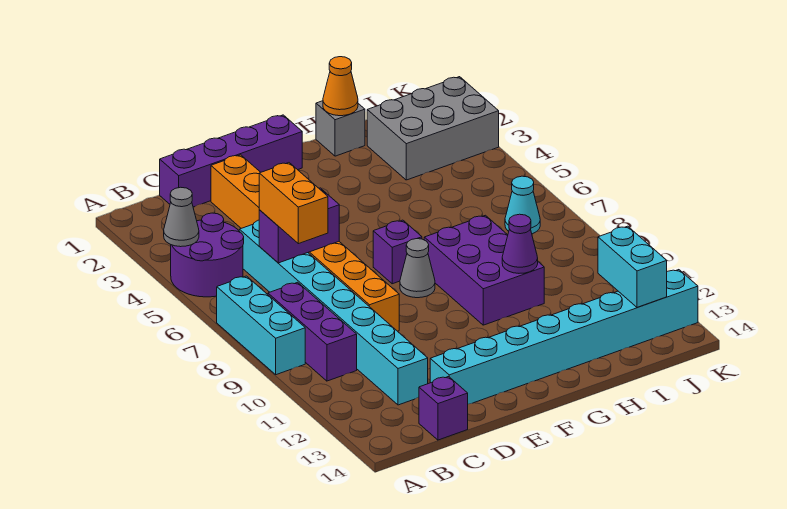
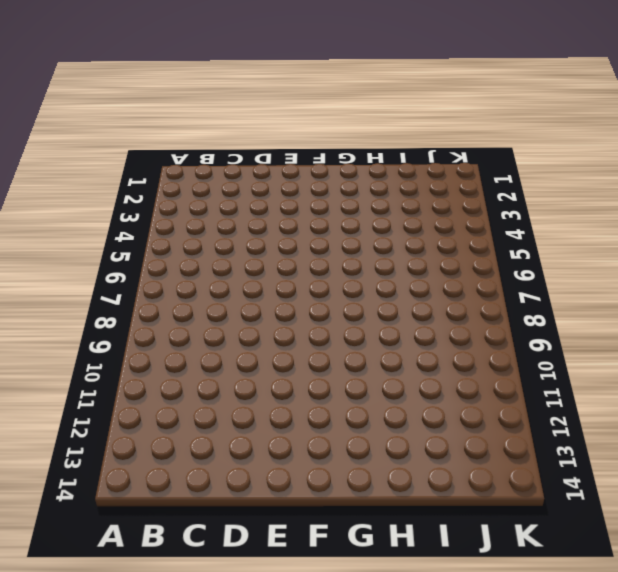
none -> purple round brick A4:B5 level 1
none -> cyan brick A7:A9 level 1
none -> purple brick B8:B10 level 1

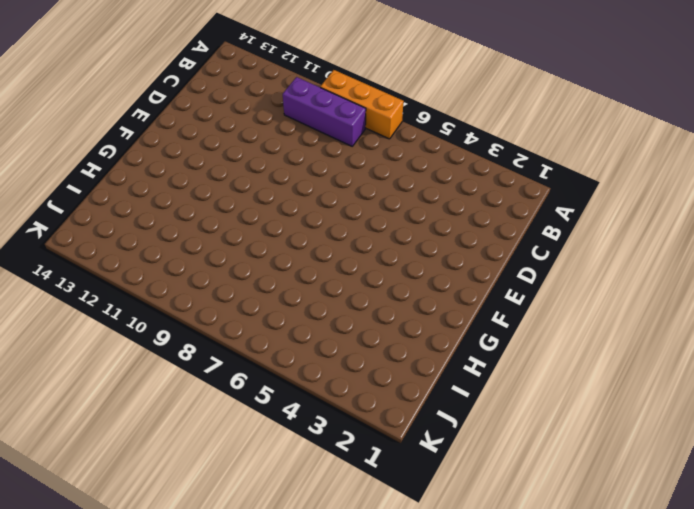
orange brick A7:A9 level 1 -> cyan brick A7:A9 level 1
none -> purple round brick A4:B5 level 1
none -> purple brick C1:F1 level 1
none -> cyan brick C5:C12 level 1

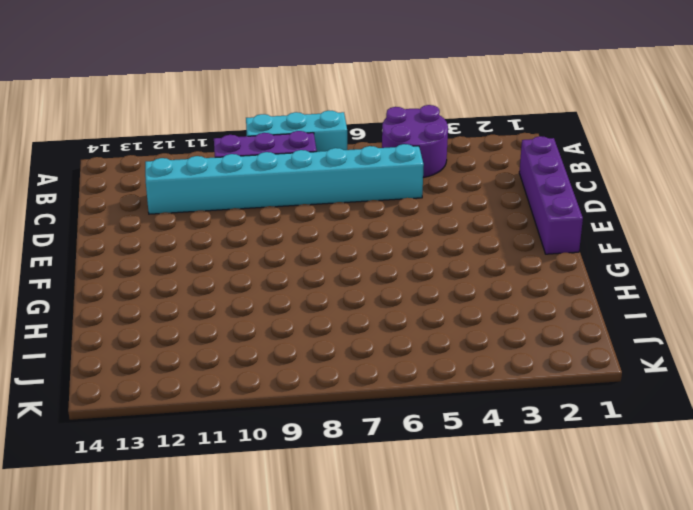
none -> purple brick C14 level 1
none -> orange brick D2:D9 level 1
none -> cyan brick D13:K13 level 1

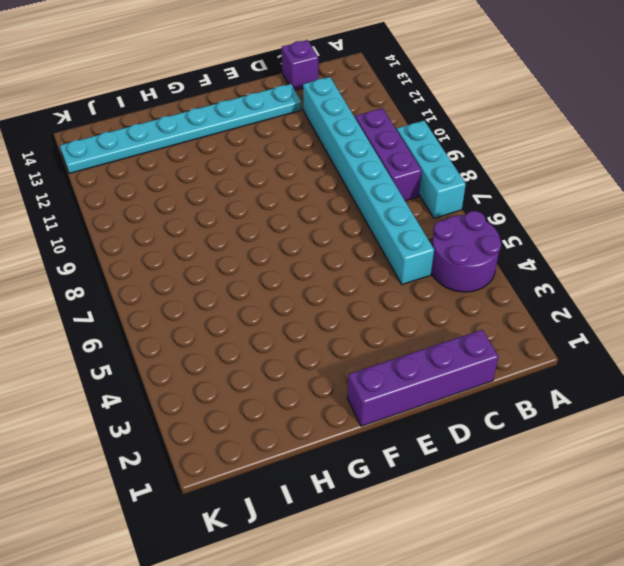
cyan plate D13:K13 level 1 -> cyan brick D13:K13 level 1
none -> orange brick D2:D9 level 1
none -> purple brick F7 level 1
none -> grey cone F8 level 1

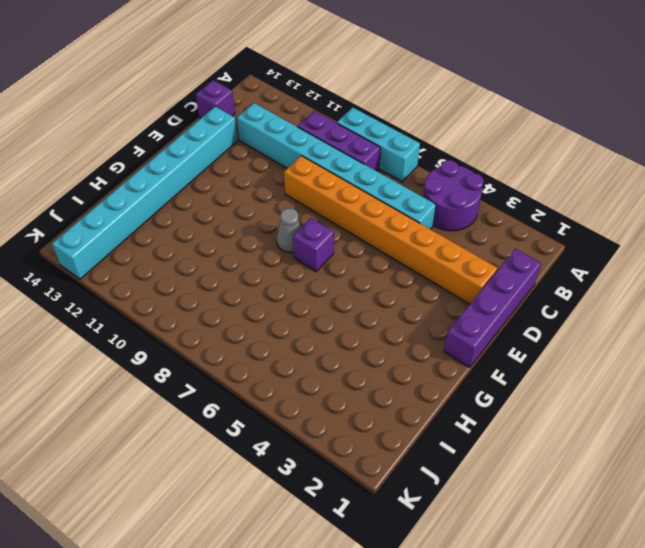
none -> purple brick G8:H10 level 1
none -> grey brick H1 level 1
none -> grey brick I2:K3 level 1

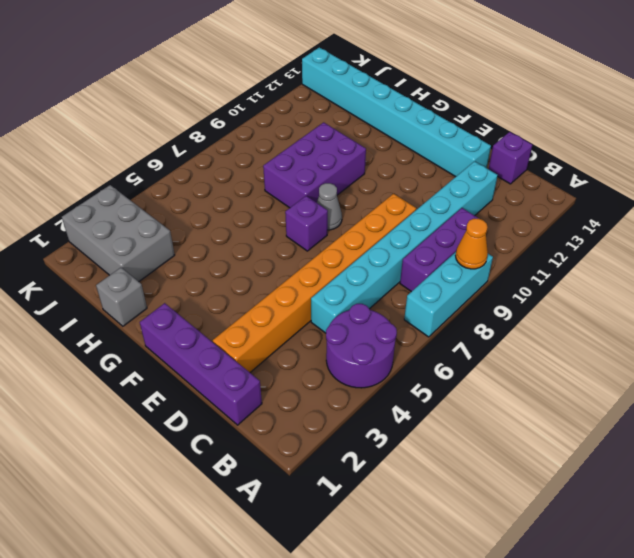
orange cone A9 level 2 -> orange cone H1 level 2
none -> cyan cone J7 level 1
none -> grey cone A4 level 2
none -> purple brick C6:D6 level 2

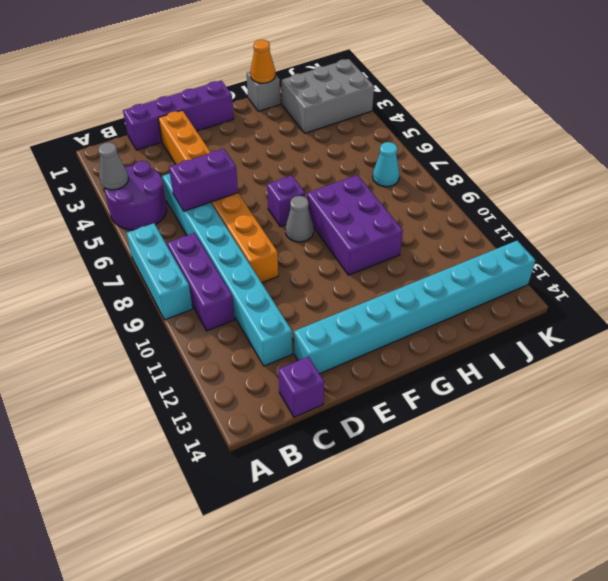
none -> purple cone H10 level 2
none -> cyan brick J12:J13 level 2
none -> orange brick C6:C7 level 3

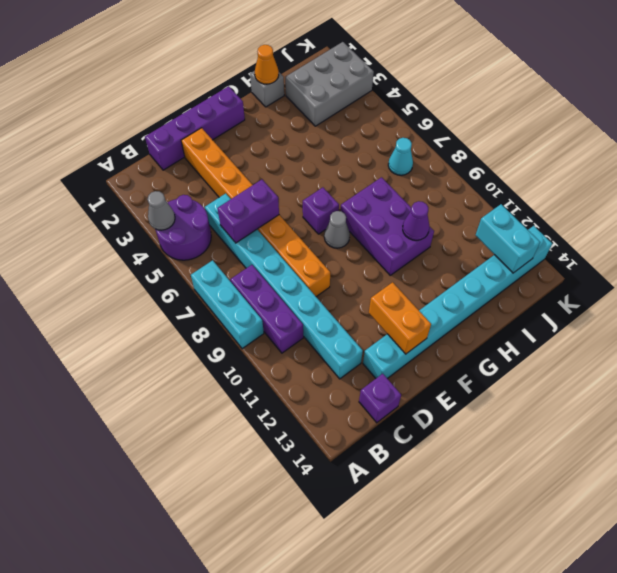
orange brick E12:E13 level 2 -> orange brick C6:C7 level 3

